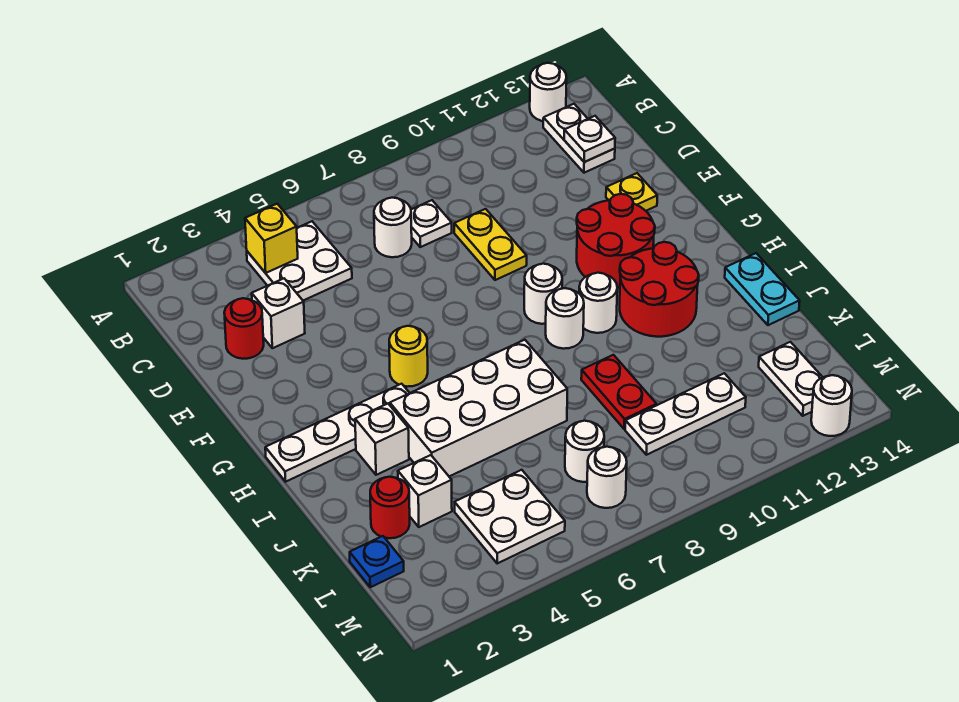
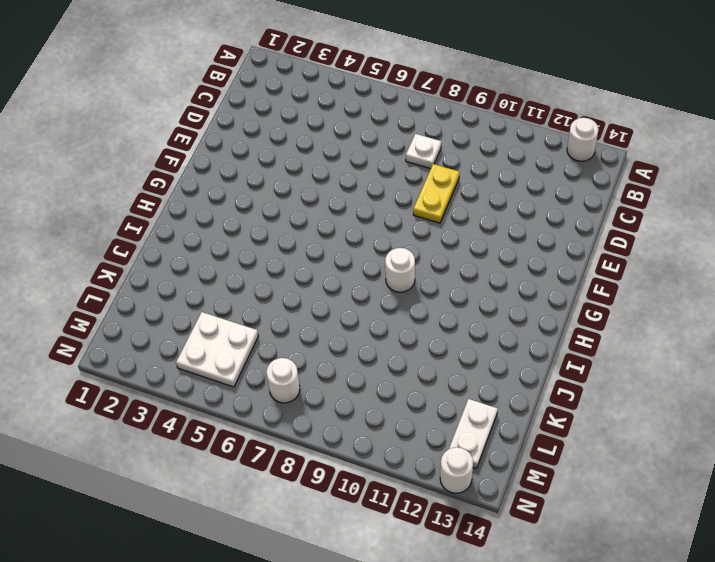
none -> white plate B4:C5 level 1
none -> white plate B13:C13 level 1
none -> white round brick C7 level 1
none -> red round brick D2 level 1

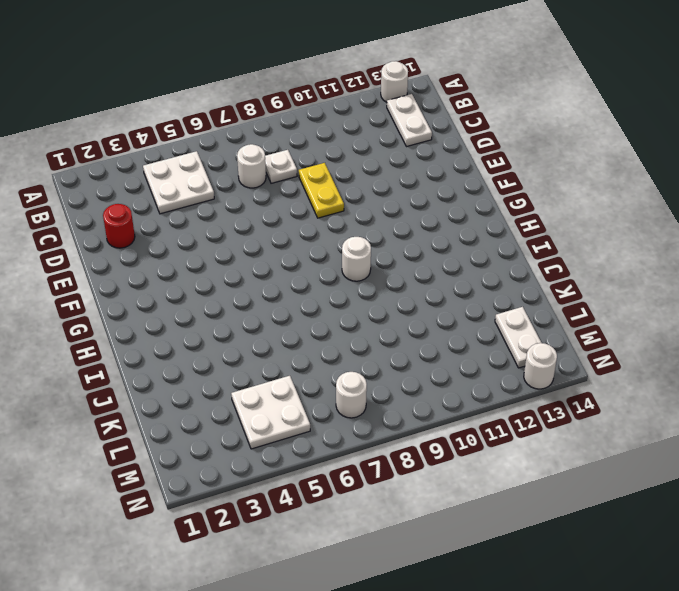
none -> white brick D3 level 1
none -> yellow plate E13 level 1
none -> red round brick F11:G12 level 1
none -> yellow round brick G5 level 1

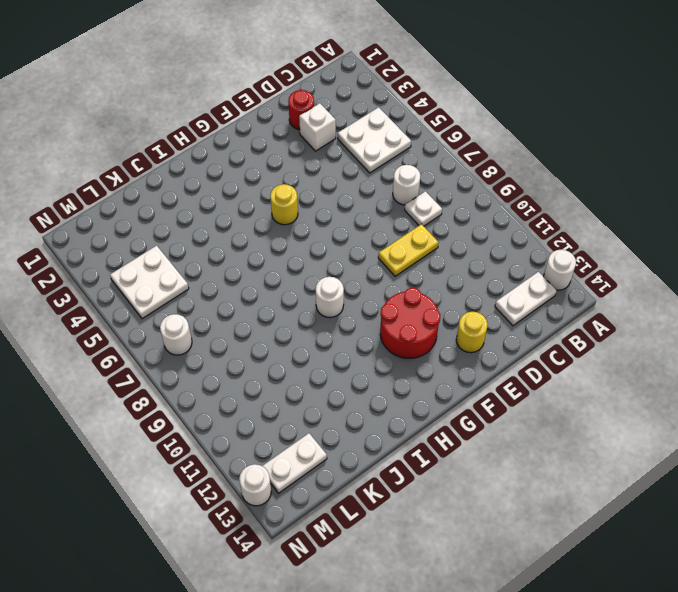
yellow round brick E13 level 1 -> yellow plate E13 level 1
none -> white round brick G9 level 1
none -> white plate H1:H4 level 1
none -> white round brick H10 level 1
none -> red round brick H11:I12 level 1

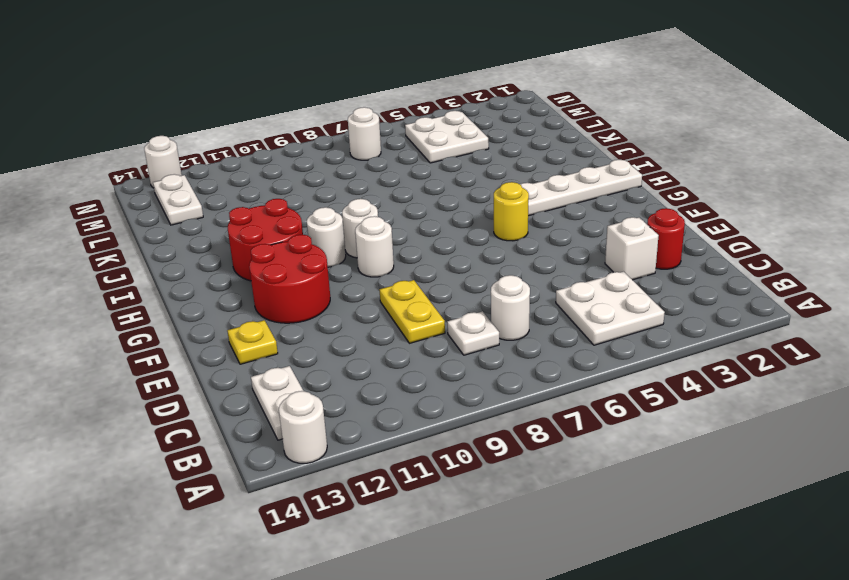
none -> white brick I3 level 1
none -> white brick I4:J7 level 1
none -> cyan plate I14:J14 level 1
none -> red plate J9:K9 level 1

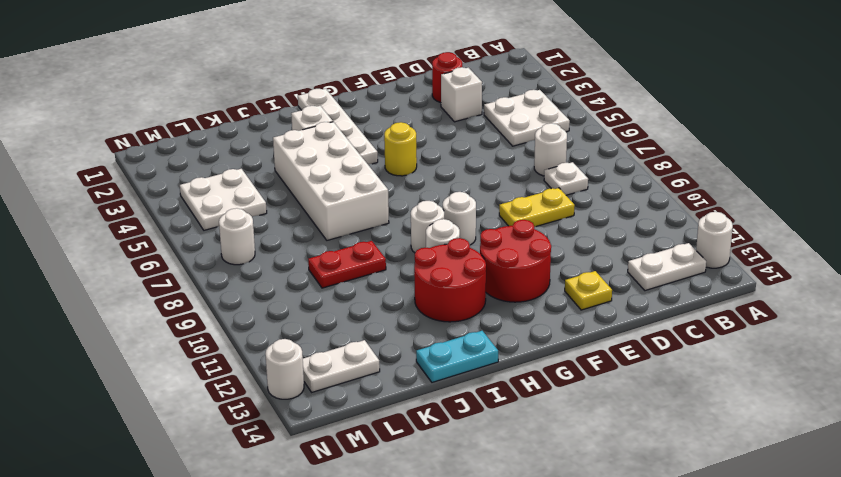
none -> red round brick K2 level 1
none -> white brick K3 level 1
none -> blue plate L1 level 1
none -> white round brick L7 level 1

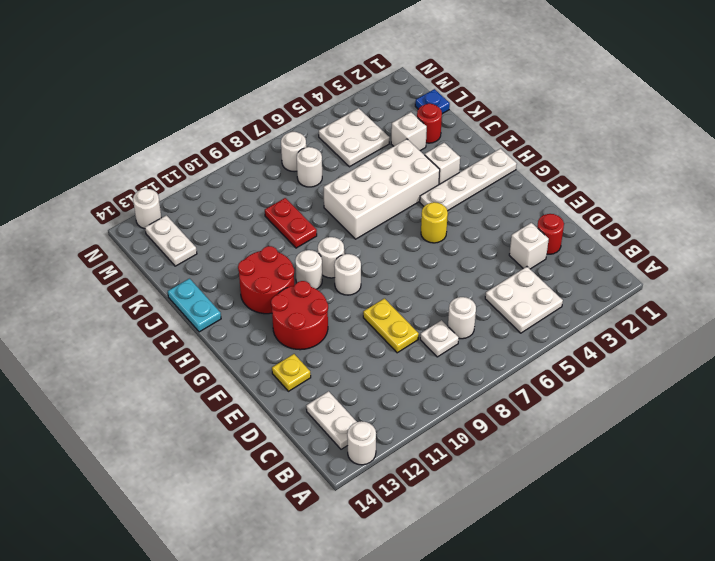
none -> white plate L9:L11 level 1
none -> yellow brick B4 level 2
none -> white plate C13 level 2

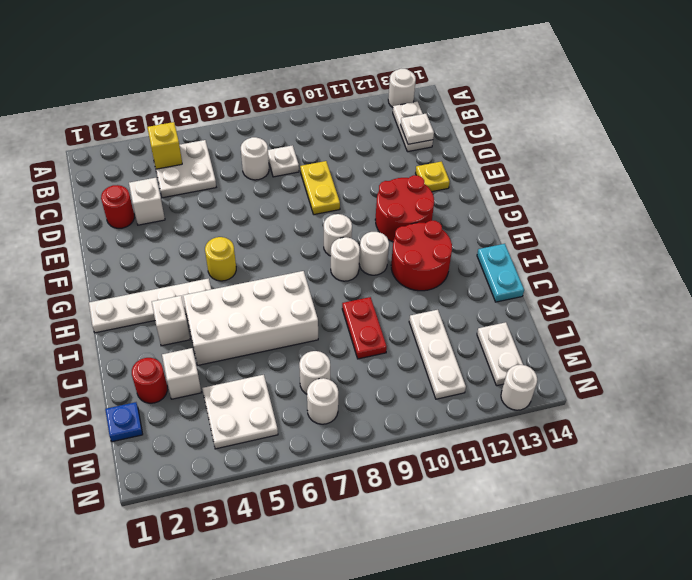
white plate K11:M11 level 1 -> white plate L9:L11 level 1

